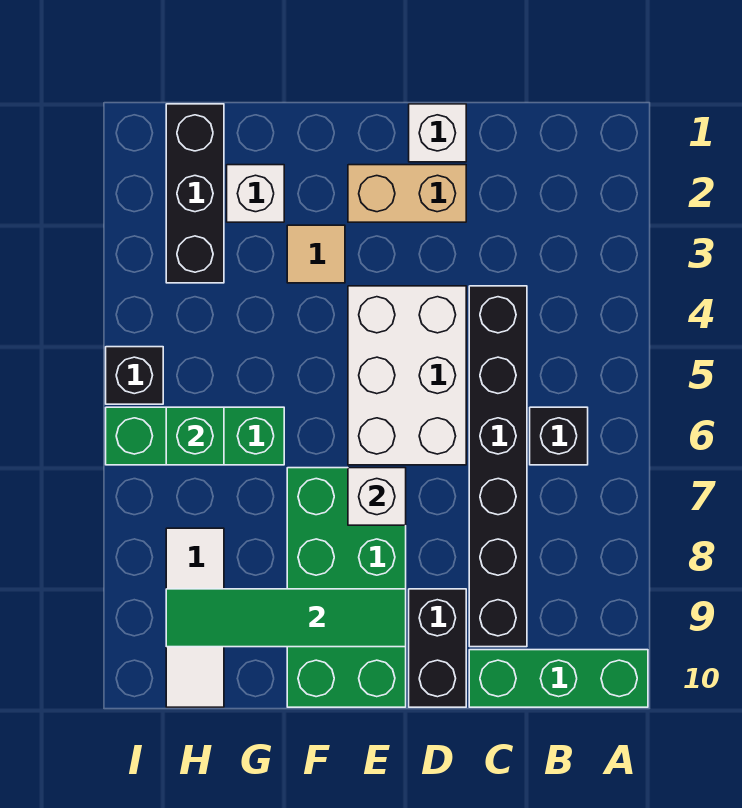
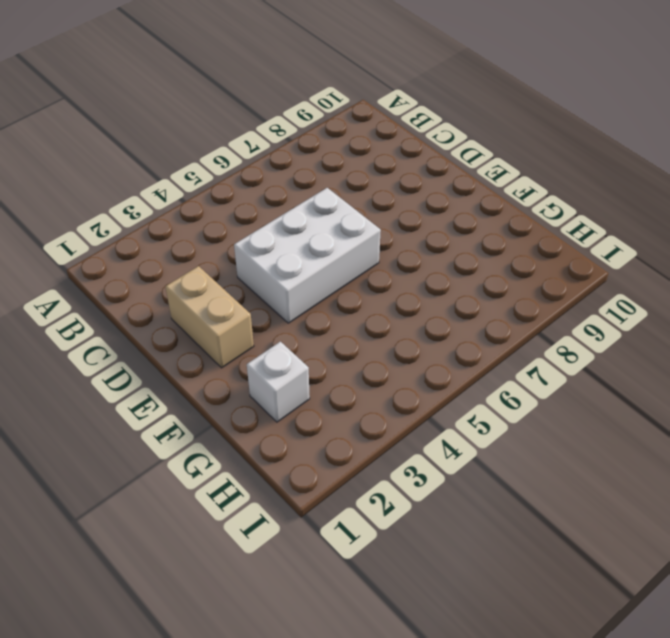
none -> green brick A10:C10 level 1
none -> black brick B6 level 1
none -> black brick C4:C9 level 1

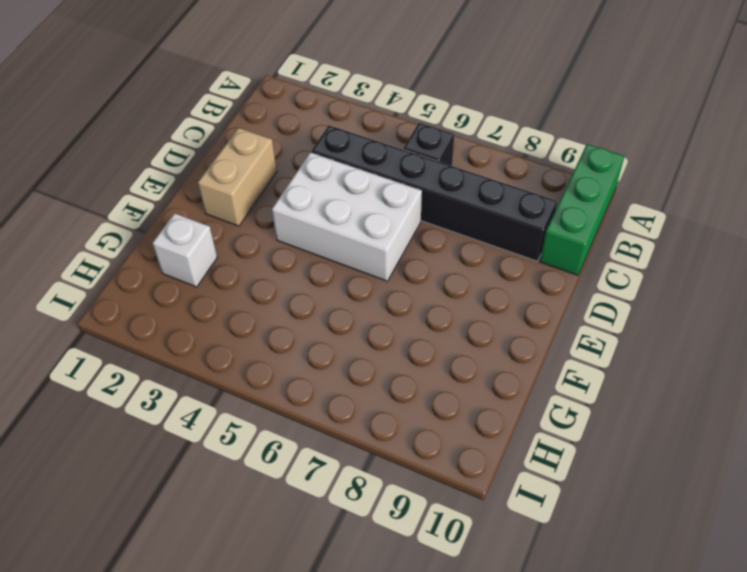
none -> white brick D1 level 1
none -> black brick D9:D10 level 1
none -> green brick E7:F10 level 1

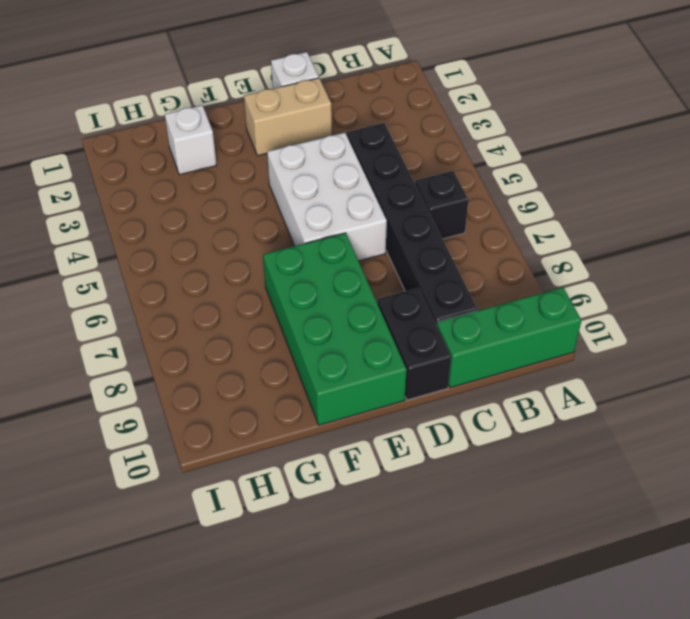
none -> tan tile F3 level 1
none -> green brick G6:I6 level 1
none -> black brick H1:H3 level 1

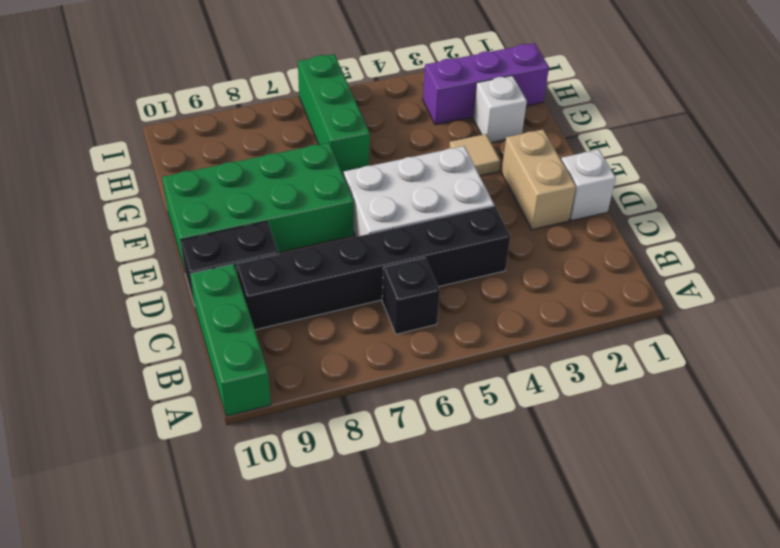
purple brick H1:H3 level 1 -> black brick H1:H3 level 1
none -> white tile H8:H10 level 1
none -> black brick I5 level 1
none -> white brick E7 level 2

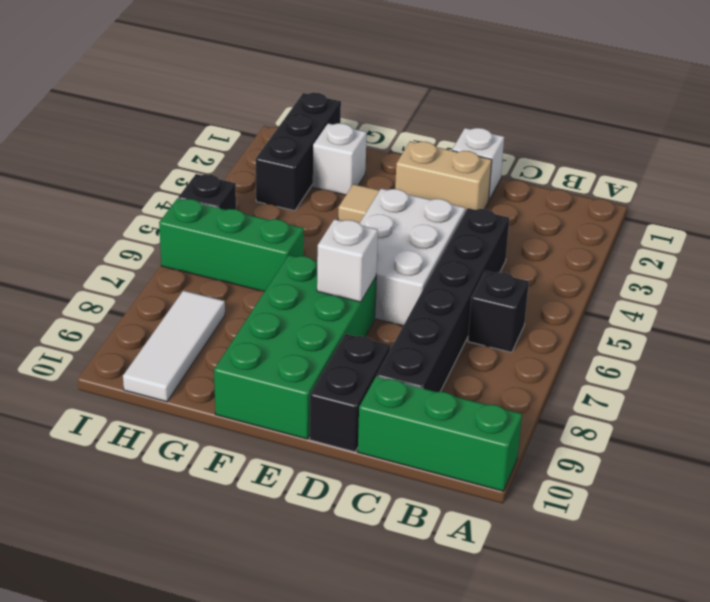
none -> green tile E9:H9 level 2
none -> green brick H6 level 2

